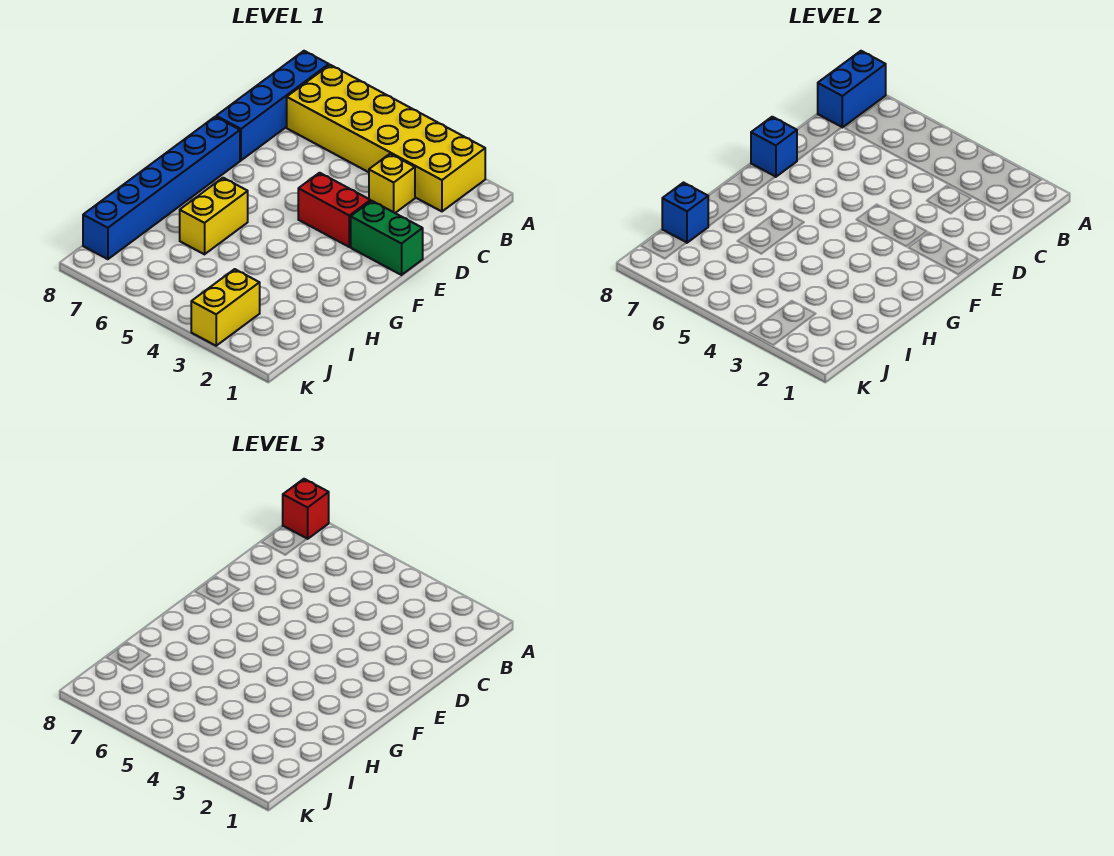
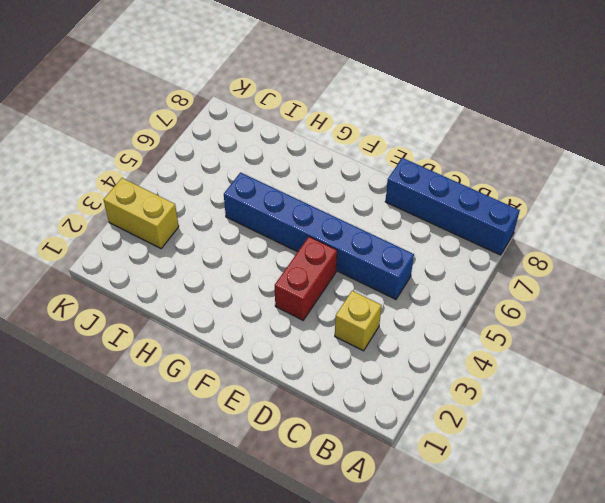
blue brick C5:H5 level 1 -> blue brick E8:J8 level 1
none -> yellow brick A2:B7 level 1
none -> green brick E1:E2 level 1
none -> yellow brick G6:H6 level 1

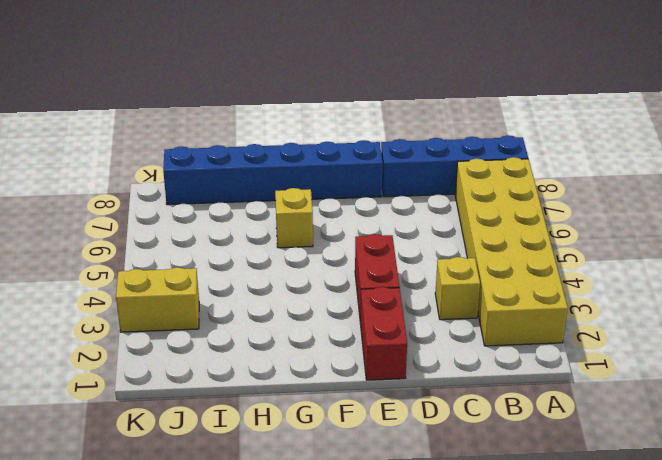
red brick E1:E2 level 1 -> green brick E1:E2 level 1
yellow brick G6 level 1 -> yellow brick G6:H6 level 1
none -> blue brick A8:B8 level 2
none -> blue brick E8 level 2
none -> blue brick I8 level 2

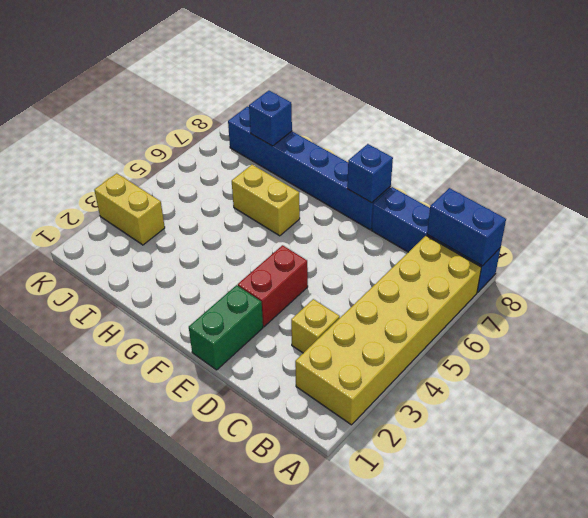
none -> red brick A8 level 3

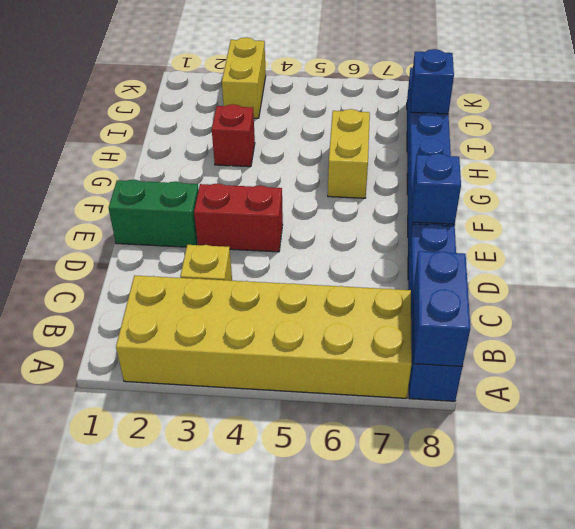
red brick H3 level 1 -> red brick A8 level 3

